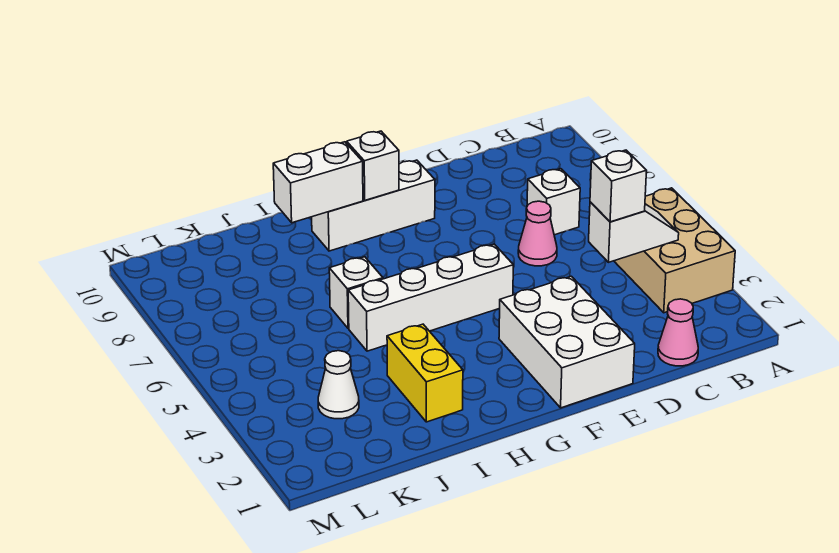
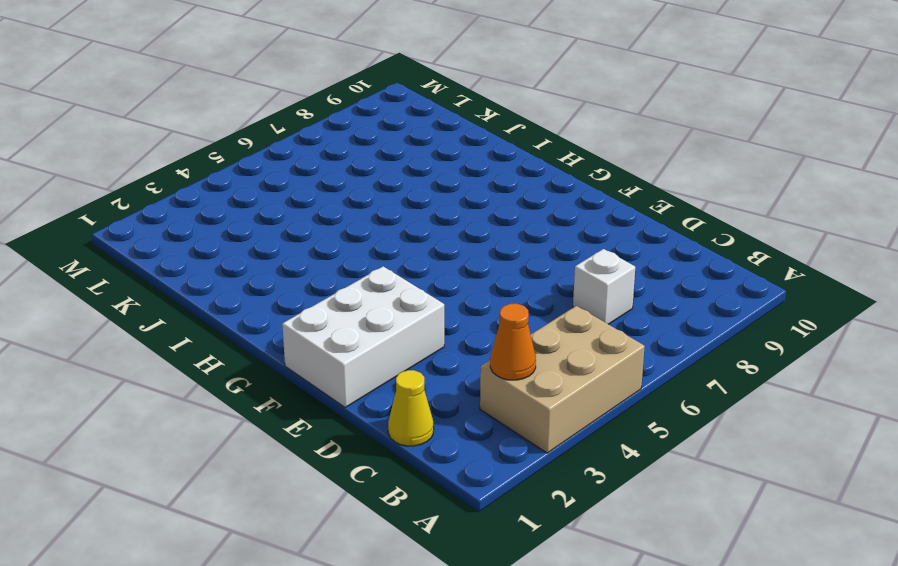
orange cone B3 level 2 -> none
yellow cone C1 level 1 -> pink cone C1 level 1
none -> pink cone D6 level 1
none -> white brick F5:I5 level 1
none -> white brick F9:H9 level 1

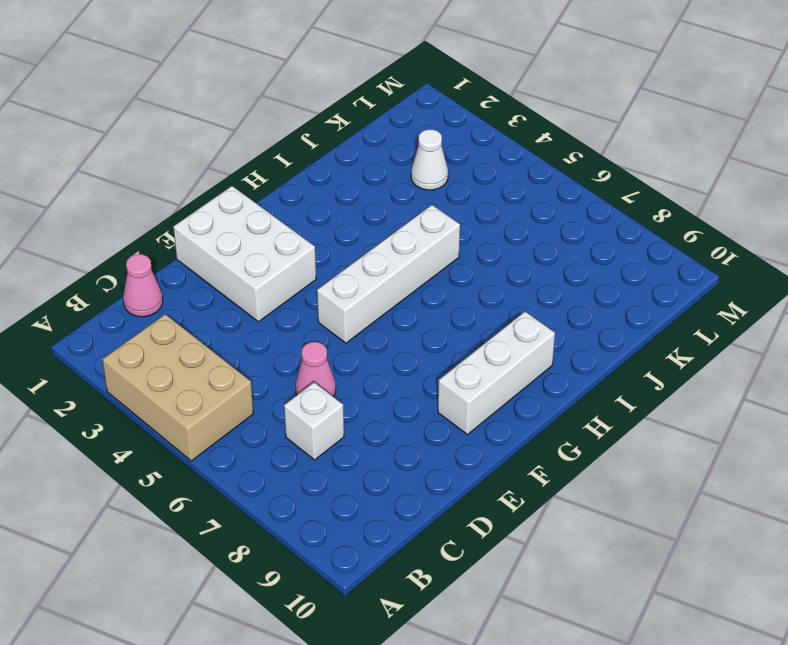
none -> yellow brick I2:I3 level 1
none -> white brick I6 level 1
none -> white slope B4:C4 level 2 top C

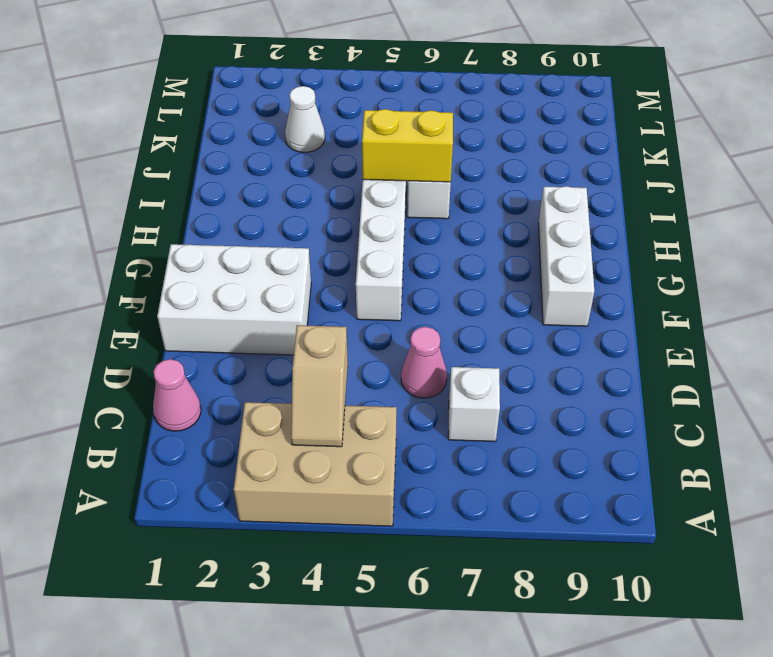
tan slope B4:C4 level 2 top C -> white slope B4:C4 level 2 top C
yellow brick I5:I6 level 2 -> yellow brick I2:I3 level 1
none -> white brick G9 level 2
none -> white brick H9:I9 level 2
none -> white brick C4 level 3

